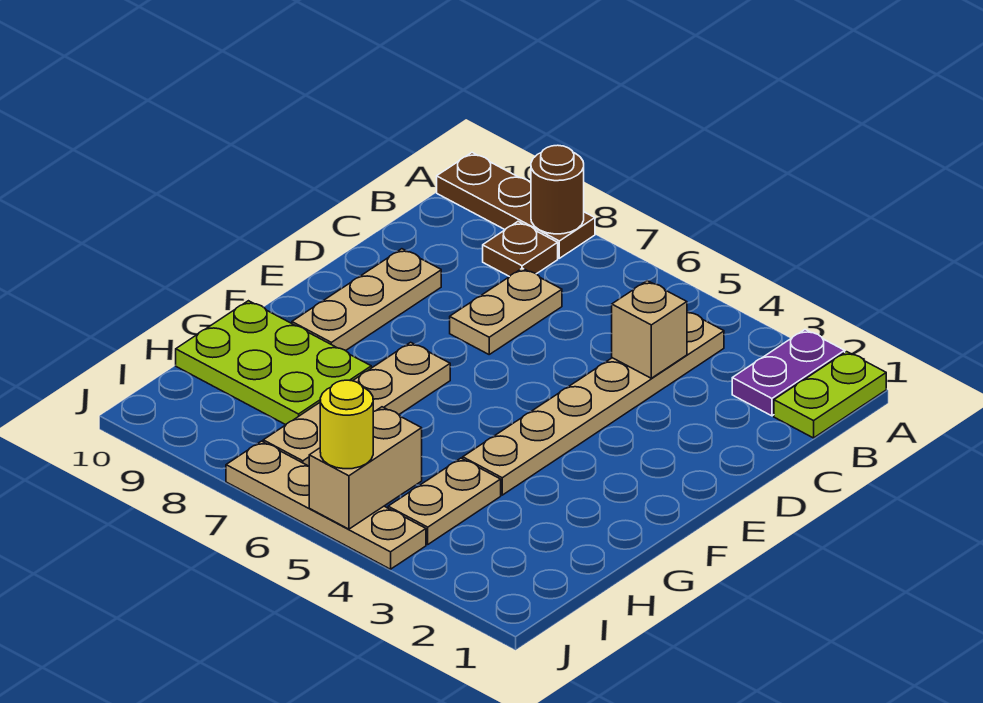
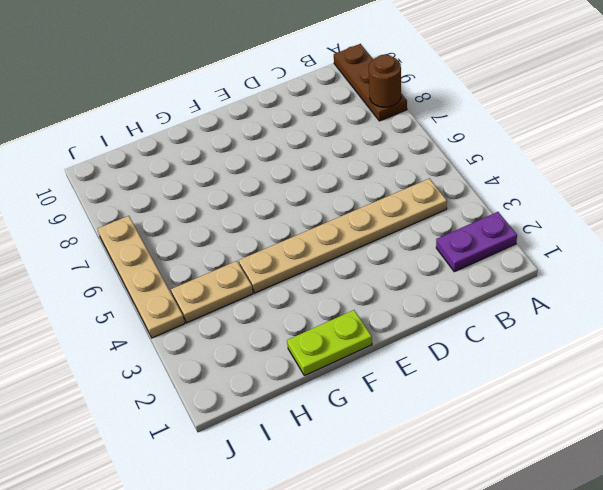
lime plate F1:G1 level 1 -> lime plate A1:B1 level 1
none -> brown plate B8 level 1
none -> tan plate C7:D7 level 1
none -> tan plate D9:F9 level 1

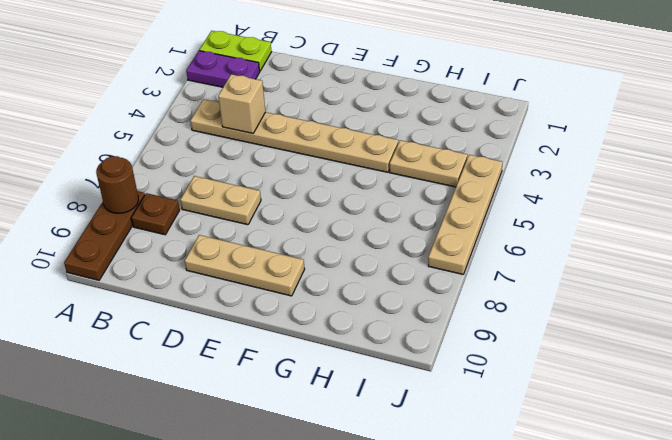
none -> tan plate F7:I7 level 1
none -> lime plate G8:H10 level 1
none -> tan brick I5:J5 level 2

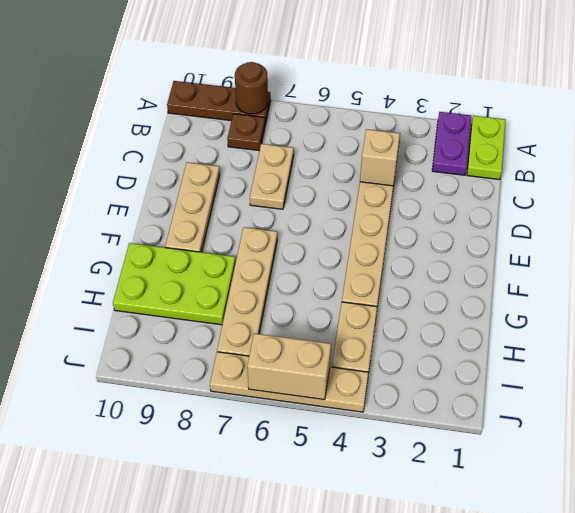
tan brick J5:J6 level 2 -> tan brick I5:J5 level 2
none -> yellow round brick J5 level 3

